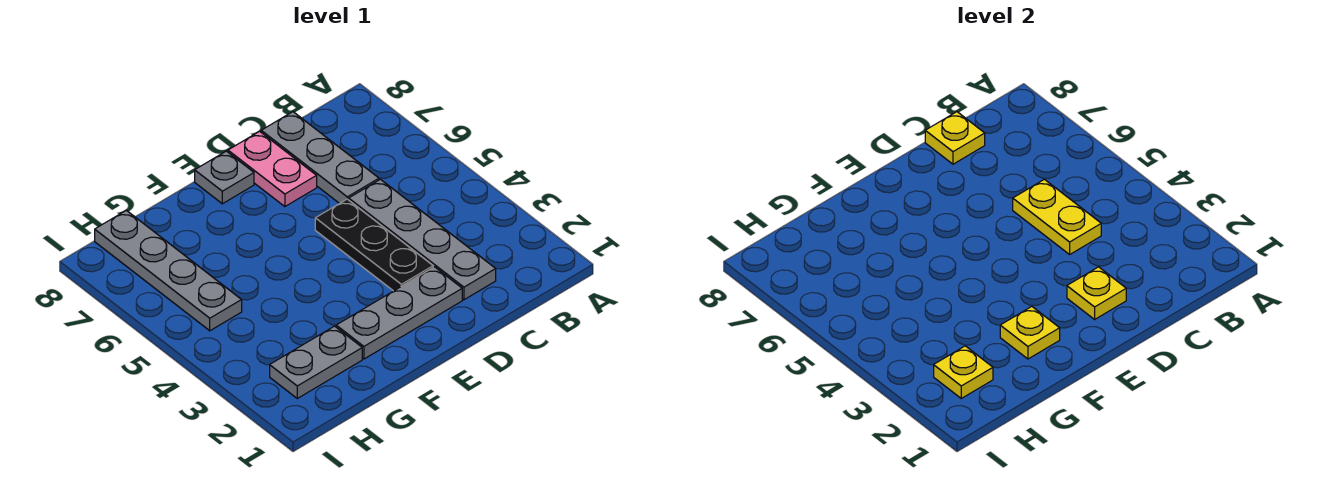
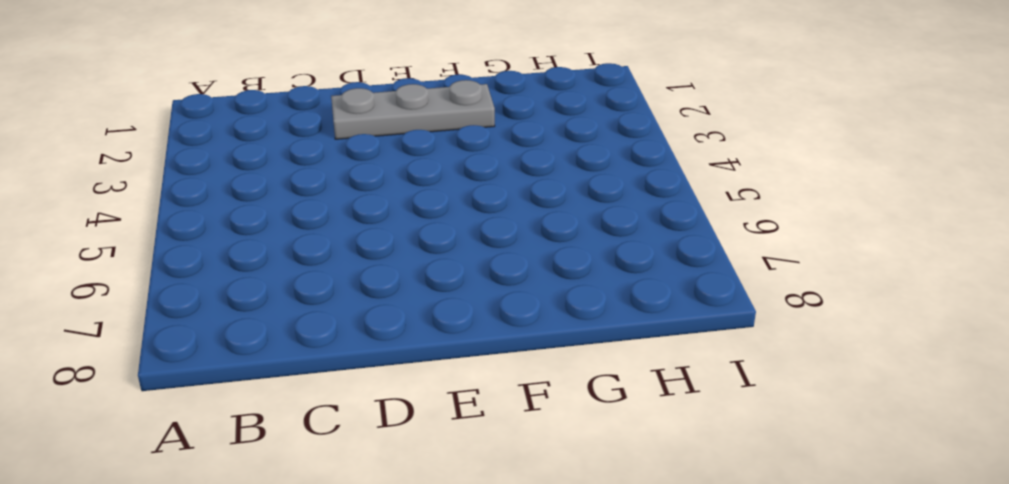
none -> grey plate C2:C5 level 1
none -> grey plate C6:C8 level 1
none -> black plate D3:D5 level 1

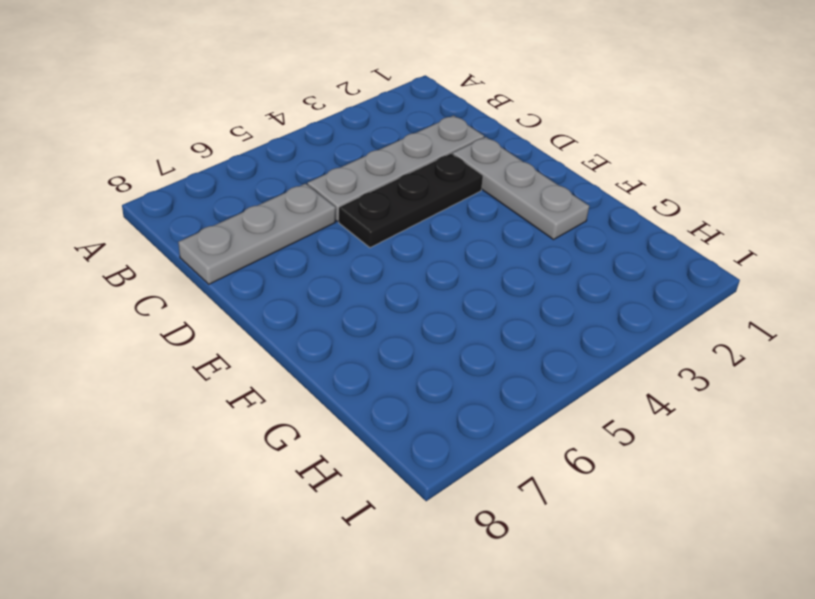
none -> pink plate D7:D8 level 1
none -> grey plate E8 level 1
none -> grey plate G2:H2 level 1

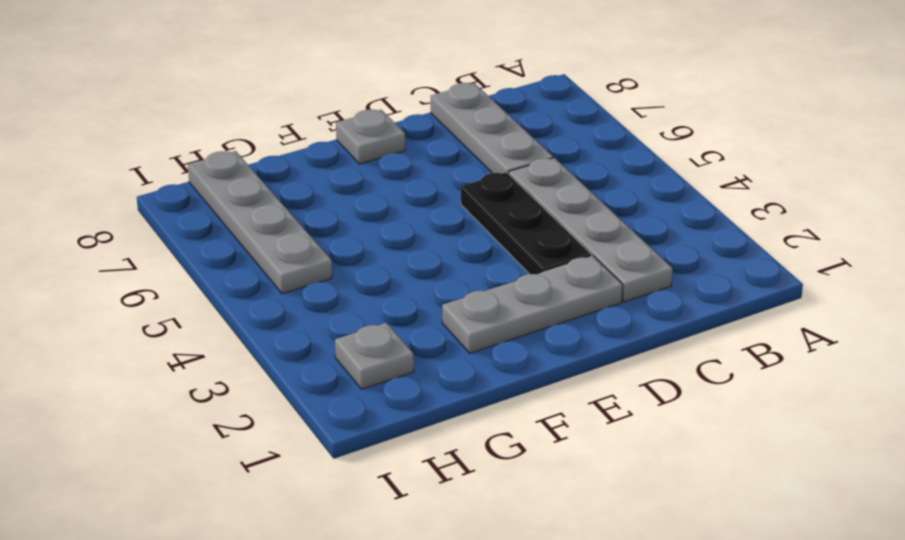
grey plate H2 level 1 -> grey plate G2:H2 level 1
none -> pink plate D7:D8 level 1
none -> yellow plate C4:C5 level 2
none -> yellow plate C8 level 2

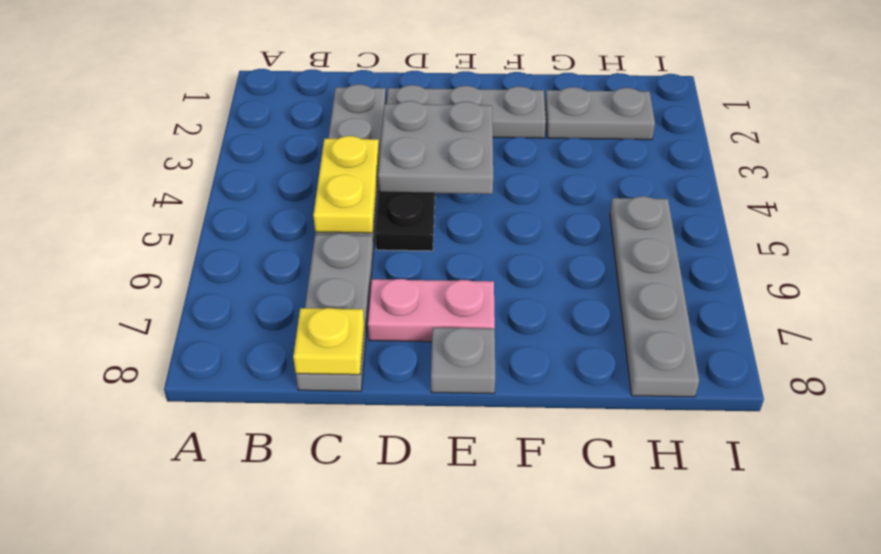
grey plate D3:E4 level 2 -> none
pink plate D7:E7 level 1 -> pink plate D7:D8 level 1
none -> yellow plate D2 level 2
none -> yellow plate F2 level 2
none -> yellow plate H2 level 2

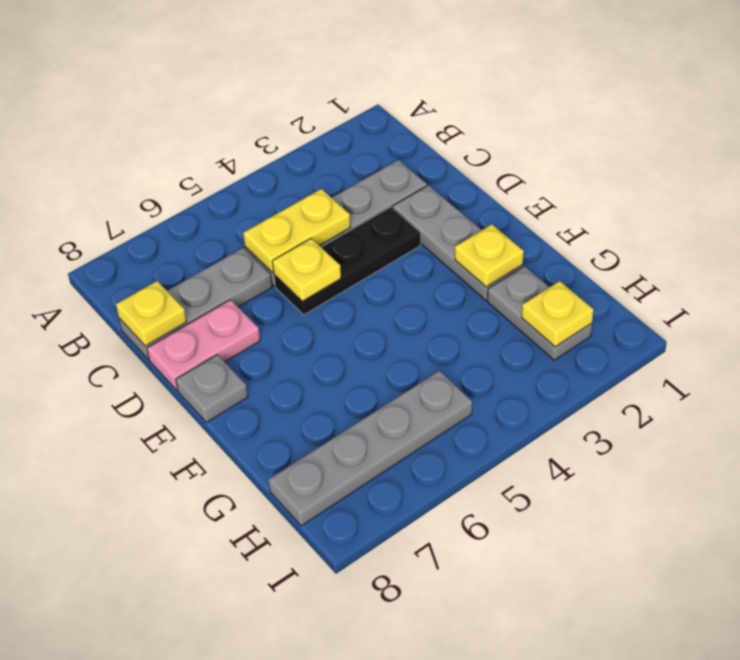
yellow plate D5 level 2 -> yellow plate D2 level 2

